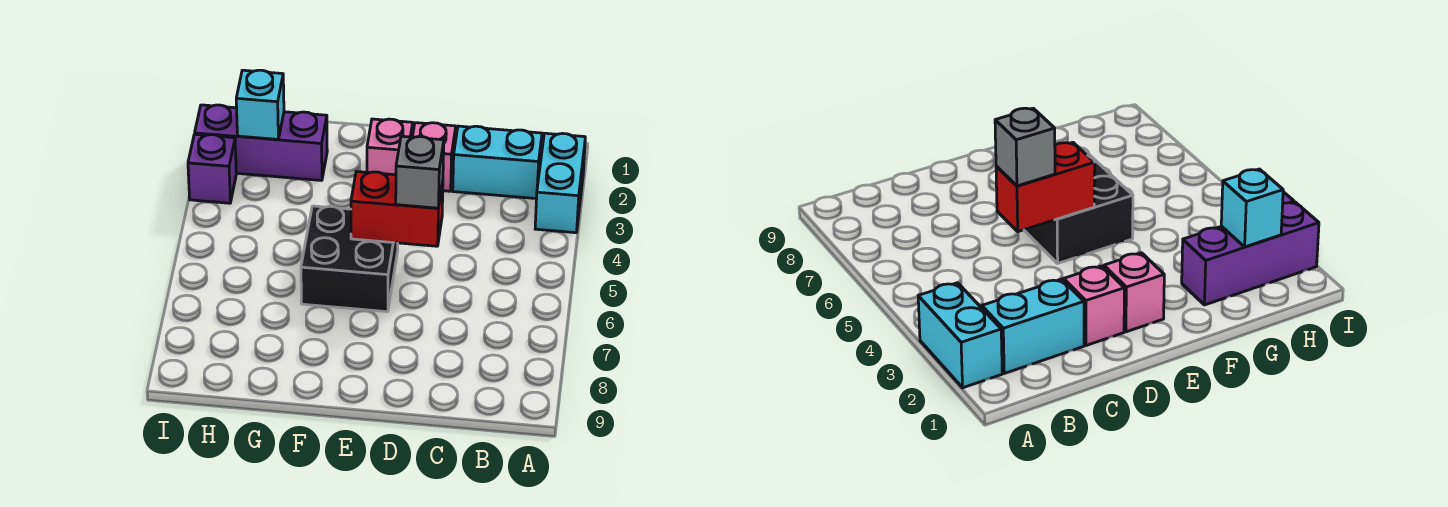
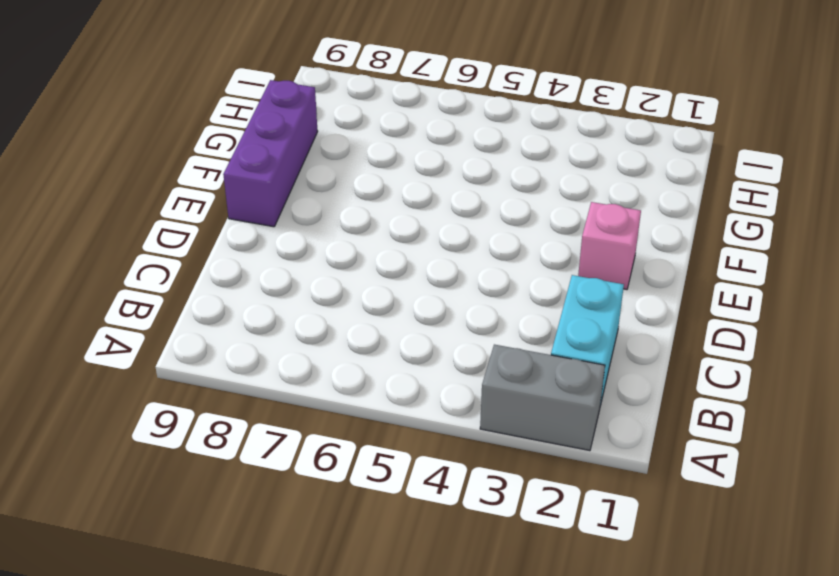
grey brick A2:A3 level 1 -> cyan brick A2:A3 level 1
purple brick E9:G9 level 1 -> purple brick G2:I2 level 1
none -> pink brick D2 level 1
none -> black brick E5:F6 level 1

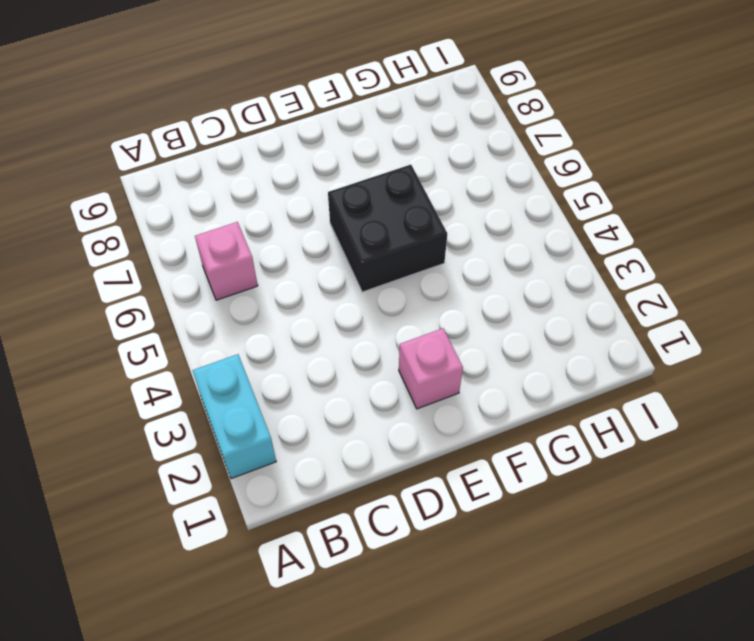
pink brick B6 level 1 -> pink brick D2 level 1
none -> cyan brick B2:C2 level 1
none -> purple brick G2:I2 level 1

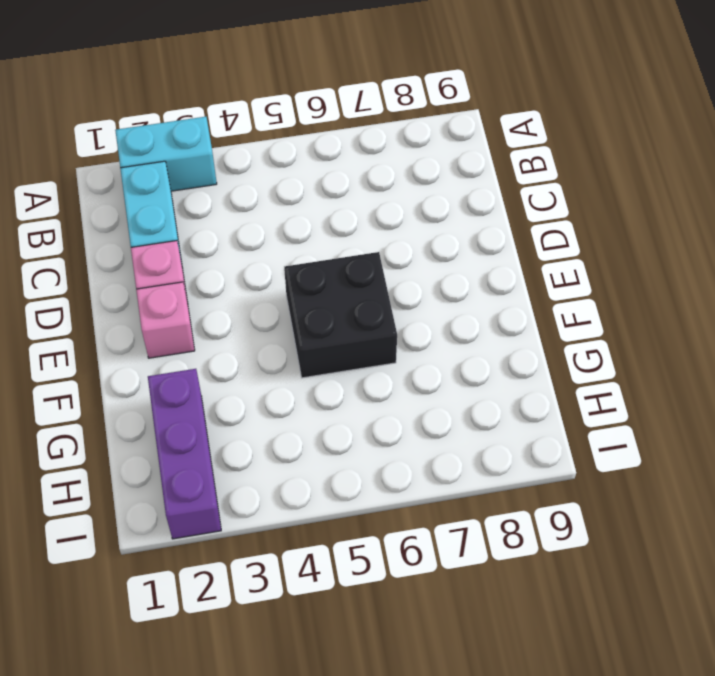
none -> purple brick I3 level 1
none -> red brick D5:E5 level 2

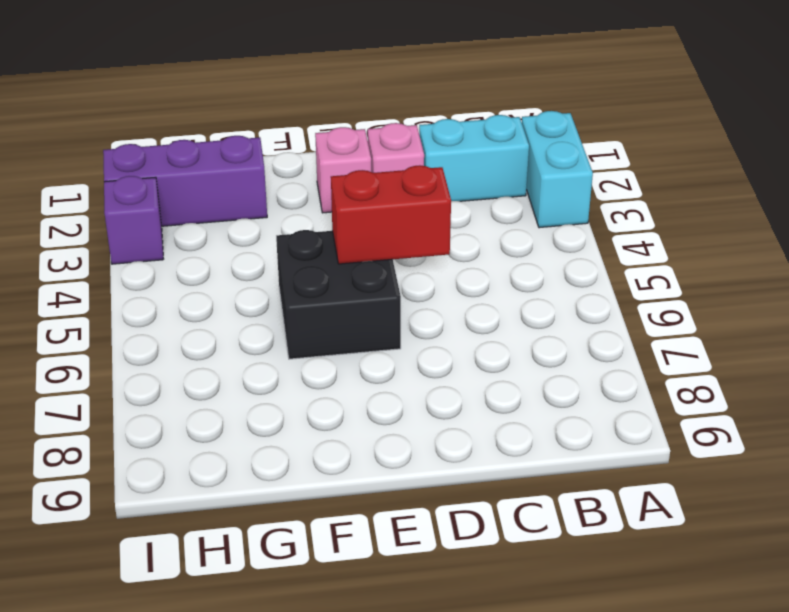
none -> cyan brick H2 level 2
none -> grey brick D5 level 3

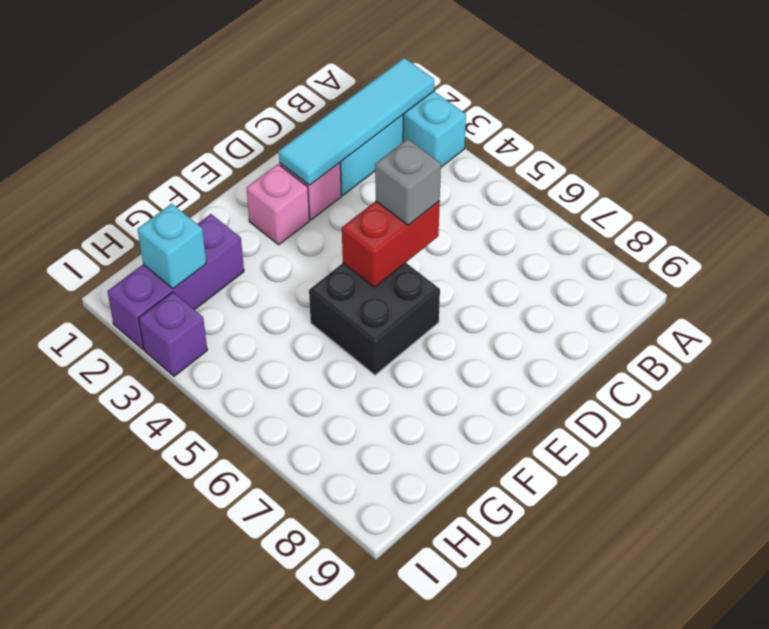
cyan tile A2:D2 level 2 -> none

